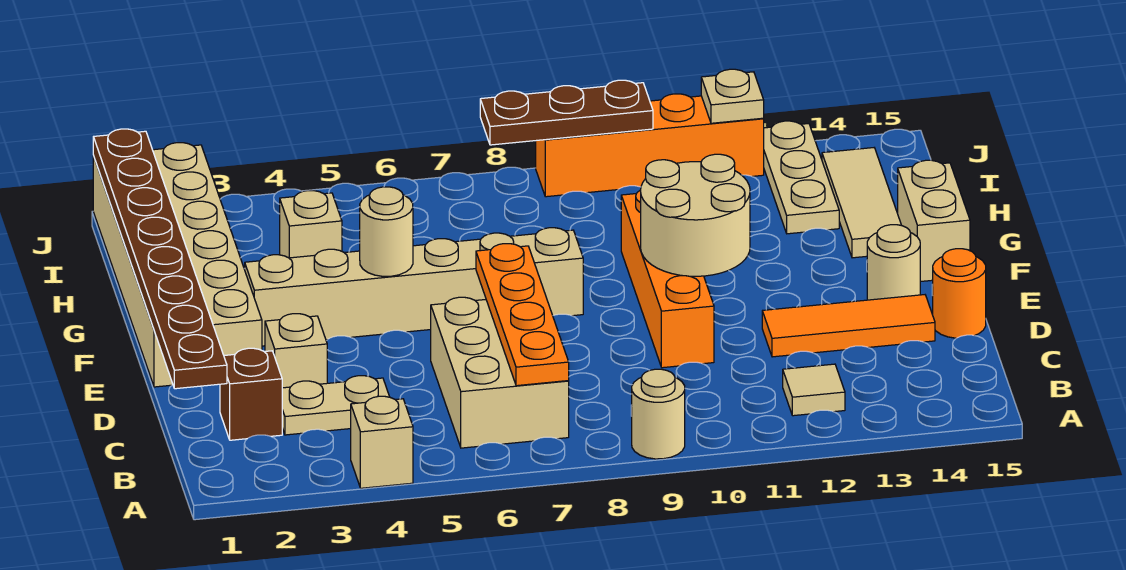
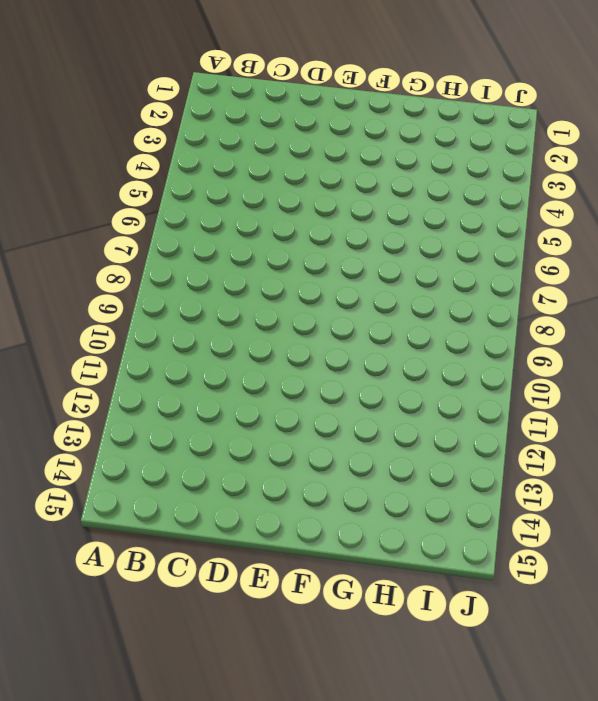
none -> tan brick A4 level 1
none -> tan round brick A9 level 1
none -> tan brick B6:D7 level 1

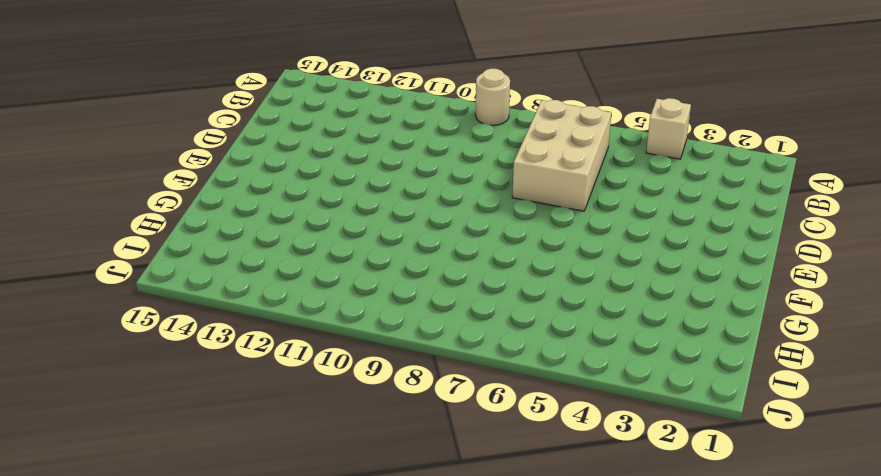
none -> tan tile B12 level 1
none -> brown brick C2 level 1
none -> tan plate C3:C4 level 1

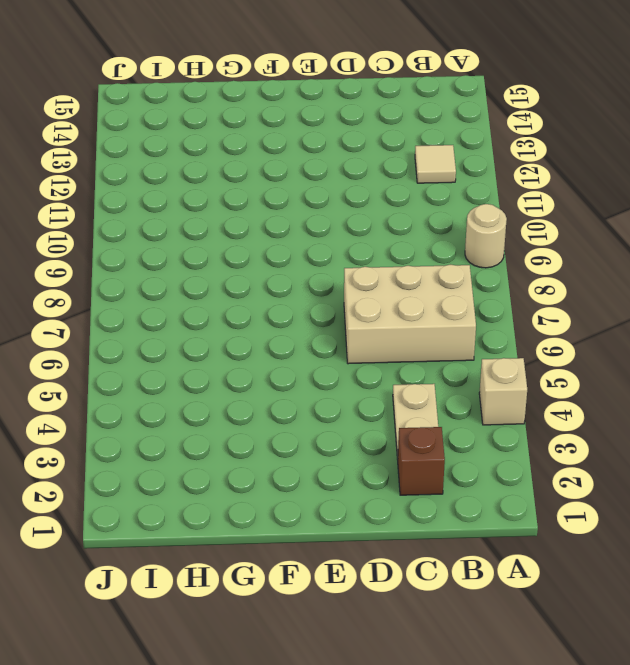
none -> tan brick D3 level 1
none -> orange brick D10:G10 level 1
none -> orange tile D12:D14 level 1

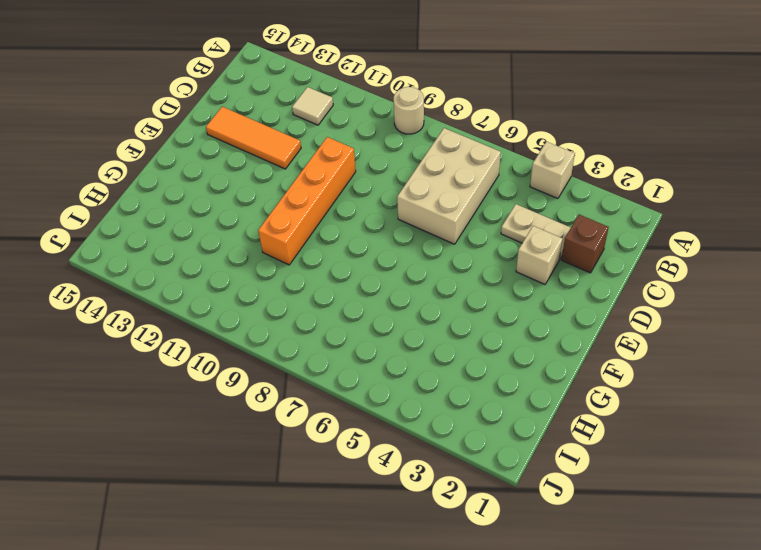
none -> orange round brick D15 level 1
none -> tan brick E1:J2 level 1
none -> tan round brick E14 level 1

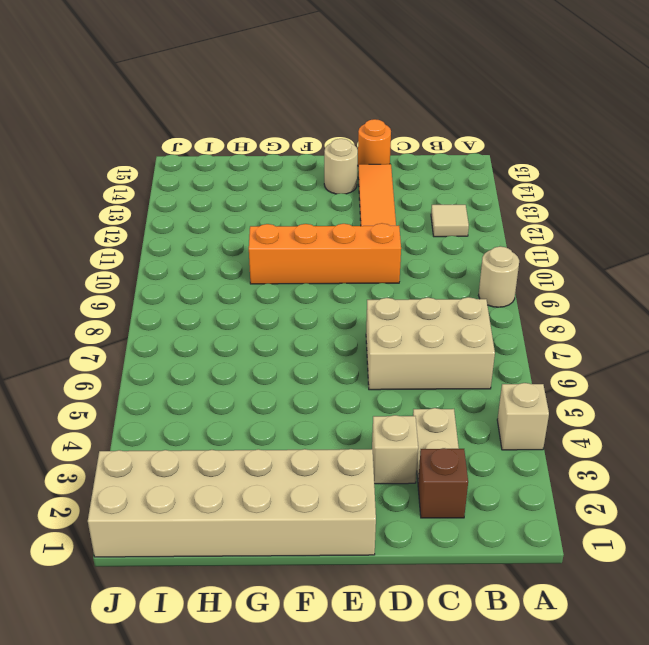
none -> tan brick F3:F8 level 1
none -> tan brick F15:G15 level 1
none -> tan tile G14:I14 level 1

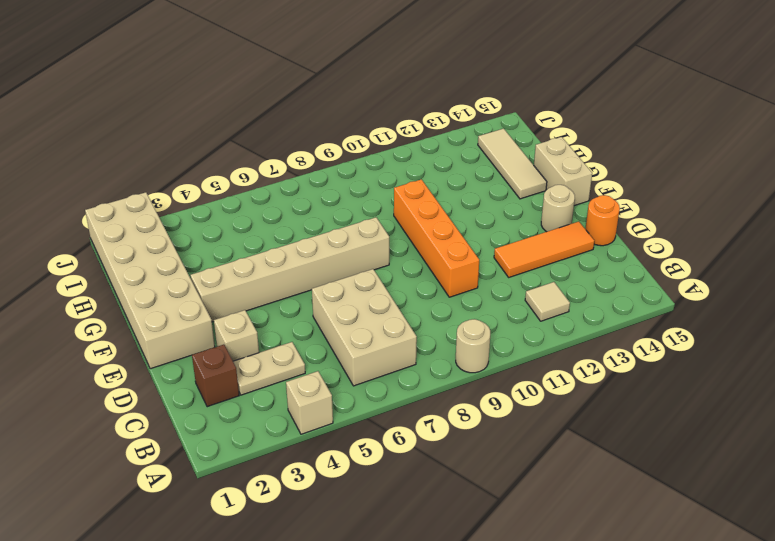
none -> tan brick H4 level 1
none -> tan plate H13:J13 level 1
none -> orange brick J9:J12 level 1

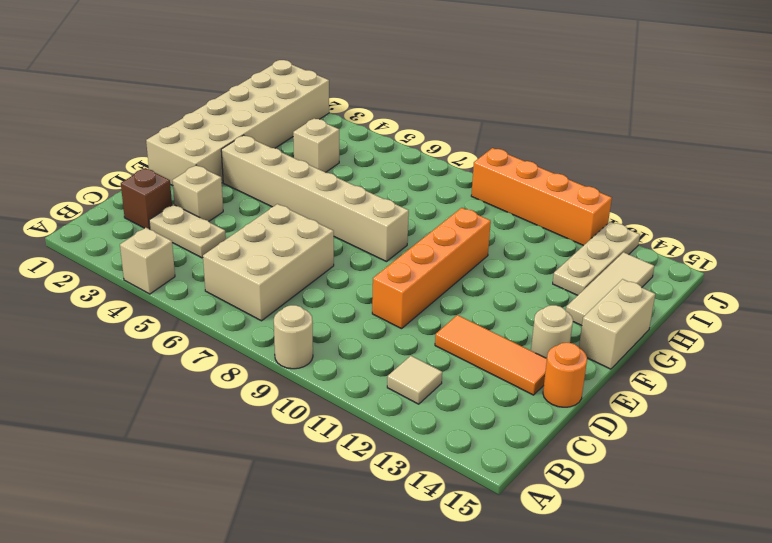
none -> orange plate B7:E7 level 2
none -> brown plate C1:J1 level 2
none -> tan round brick E10:F11 level 2

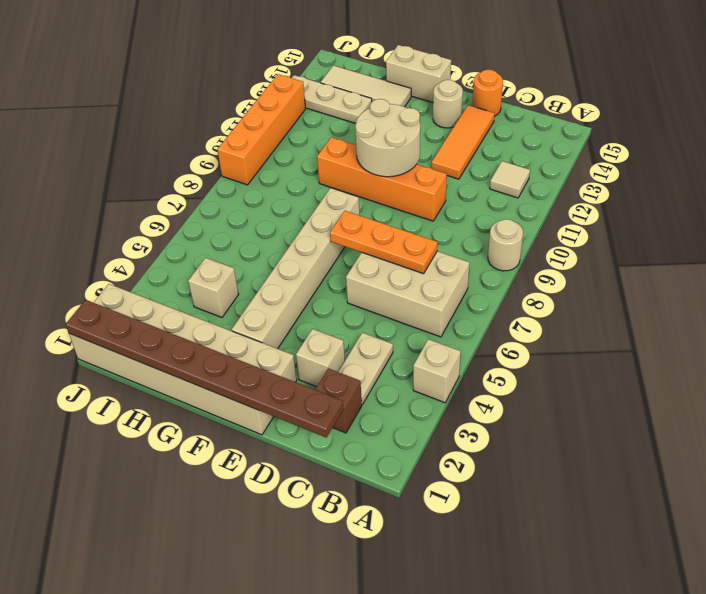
orange plate C7:E7 level 2 -> orange plate B7:E7 level 2
none -> tan round brick F5 level 2
none -> brown plate J8:J10 level 2
none -> tan plate J12 level 2

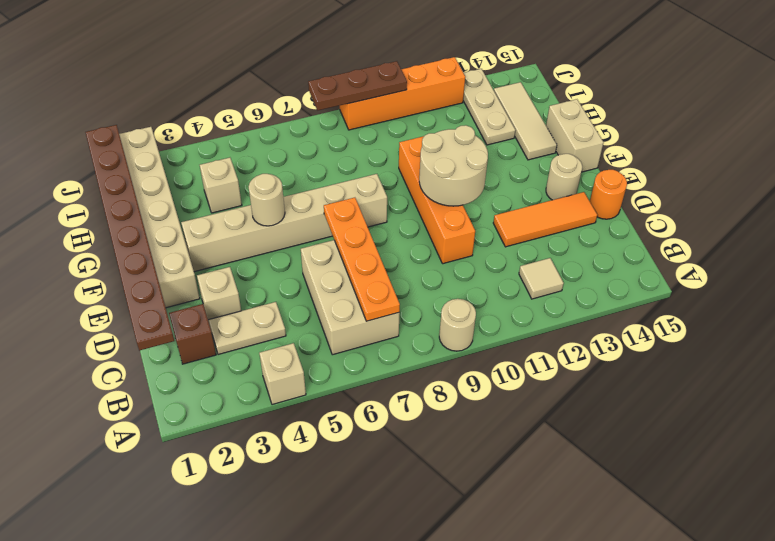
none -> tan plate J12 level 2

